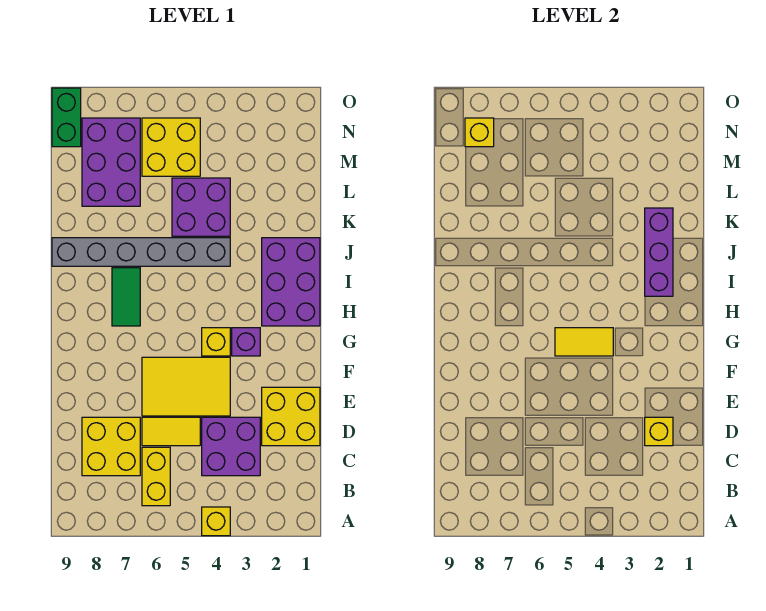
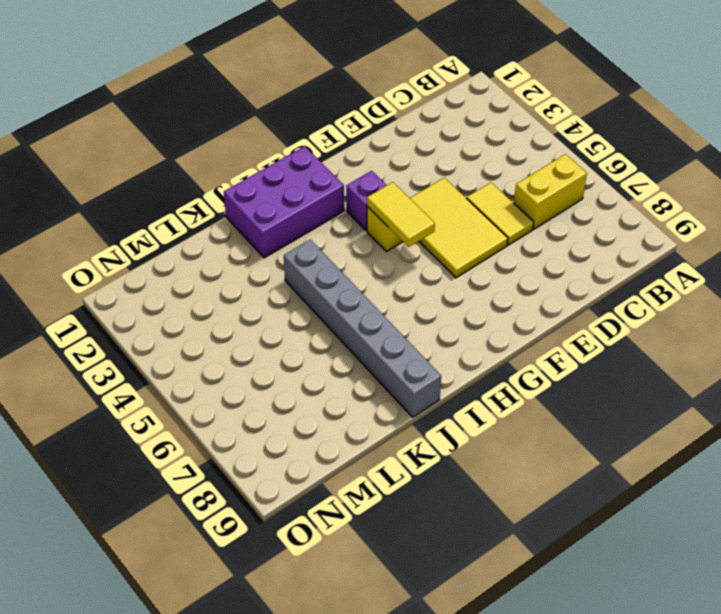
none -> yellow brick A4 level 1
none -> purple brick C3:D4 level 1
none -> yellow brick C7:D8 level 1

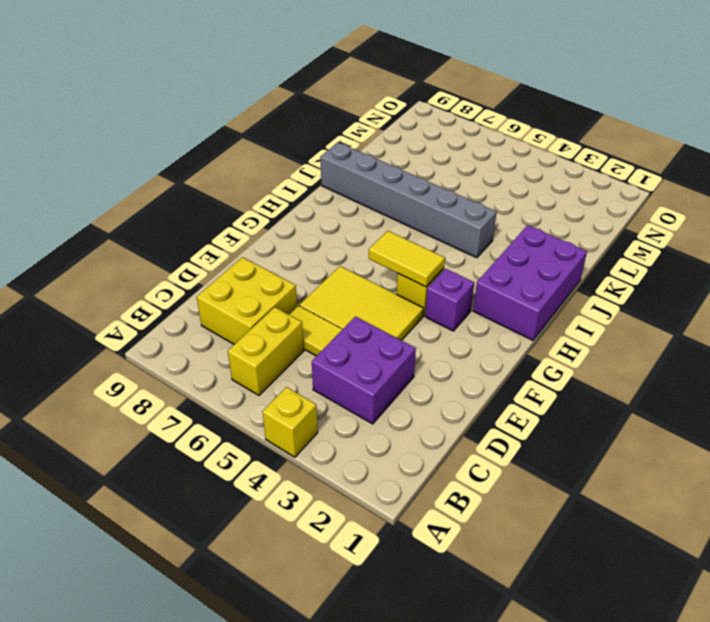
none -> yellow brick D1:E2 level 1
none -> green tile H7:I7 level 1
none -> purple brick K4:L5 level 1

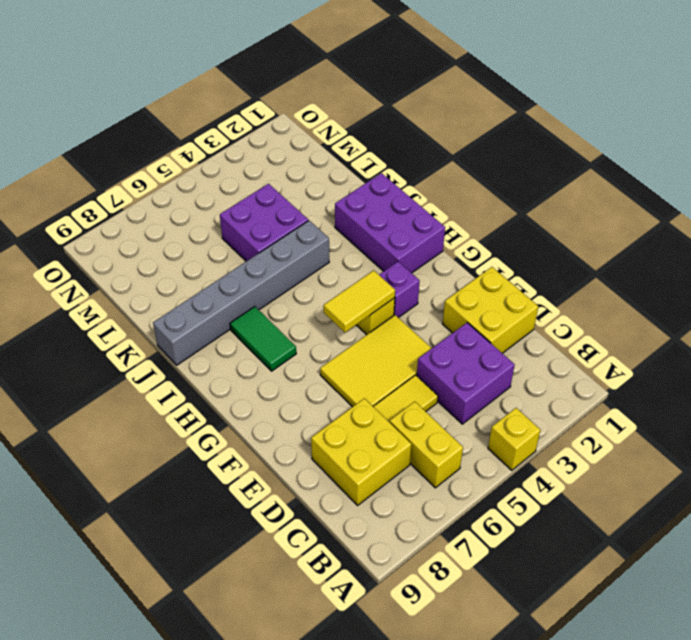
none -> purple brick L7:N8 level 1
none -> yellow brick M5:N6 level 1
none -> green brick N9:O9 level 1

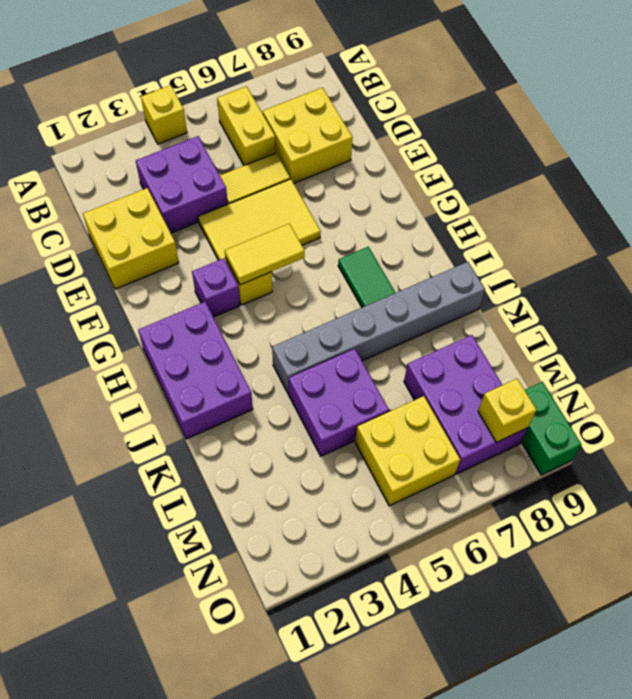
none -> yellow brick D2 level 2
none -> purple brick I2:K2 level 2

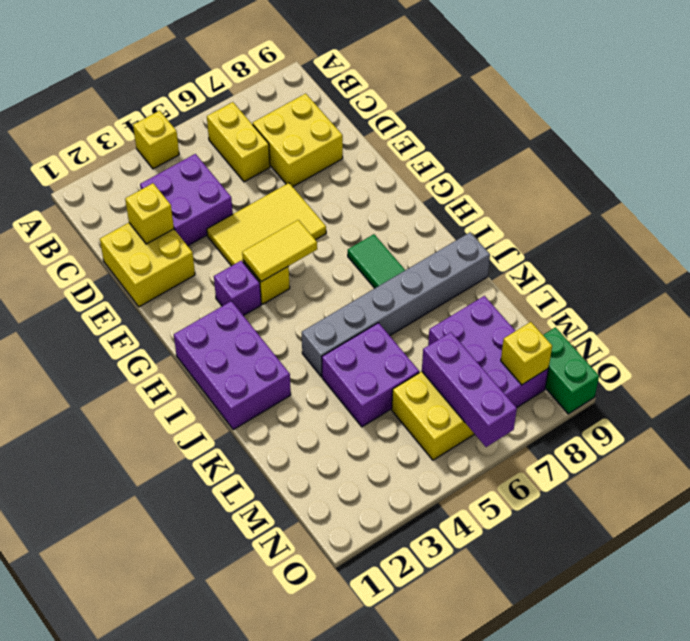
purple brick M6:O6 level 2 -> purple brick I2:K2 level 2
none -> yellow tile D5:D6 level 1

